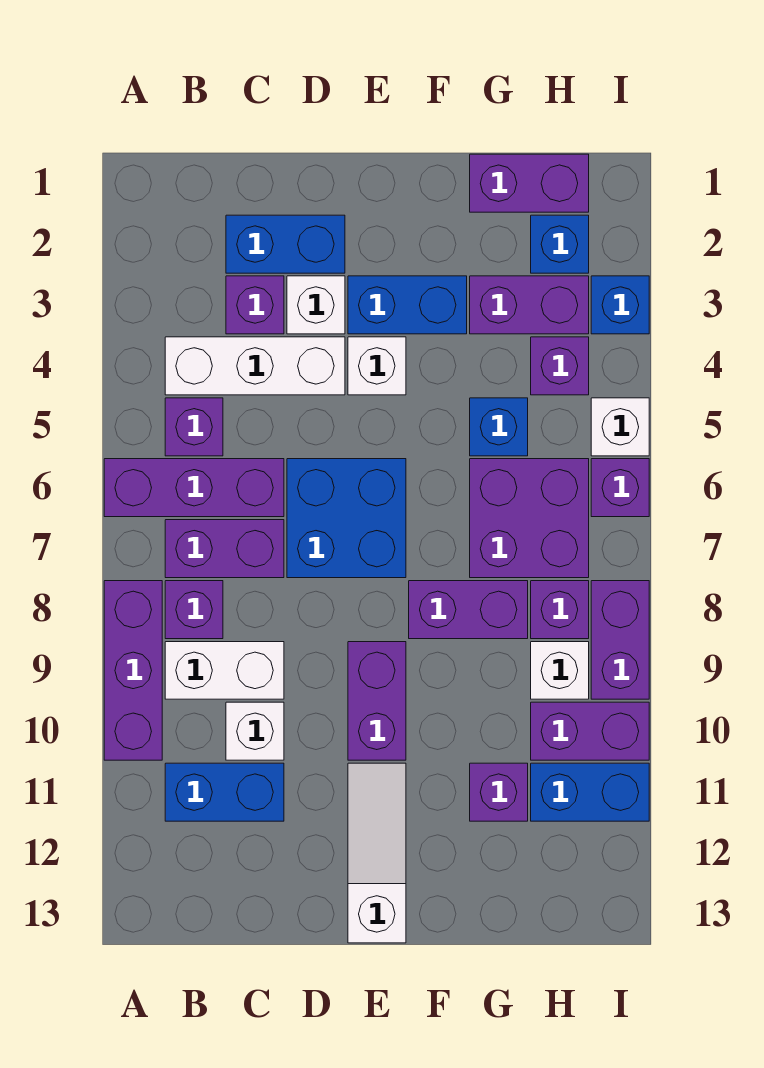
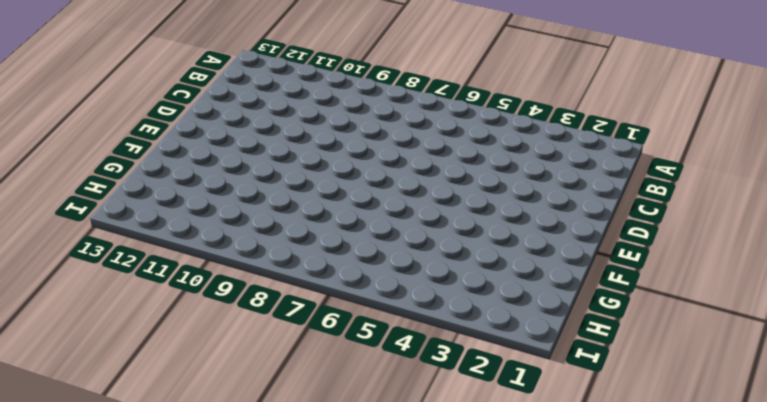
none -> purple brick A6:C6 level 1
none -> purple brick A8:A10 level 1
none -> white brick B4:D4 level 1
none -> purple brick B5 level 1

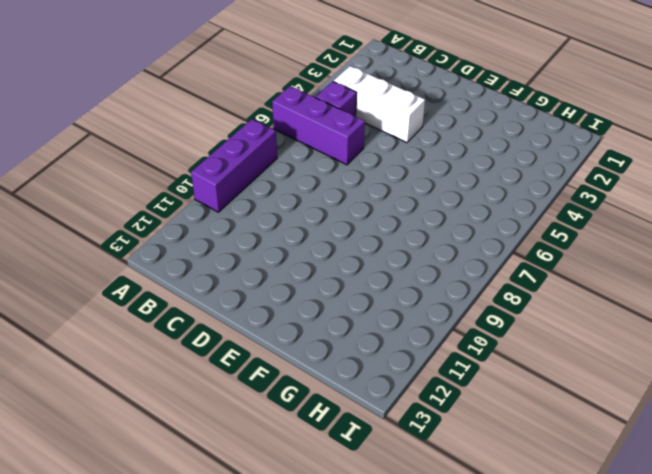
none -> purple brick B7:C7 level 1
none -> purple brick B8 level 1
none -> white brick B9:C9 level 1
none -> blue brick B11:C11 level 1

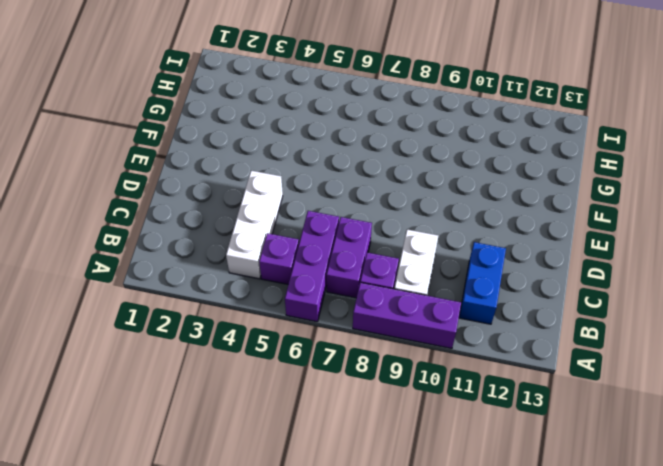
none -> blue brick C2:D2 level 1
none -> purple brick C3 level 1
none -> white brick C10 level 1
none -> white brick D3 level 1

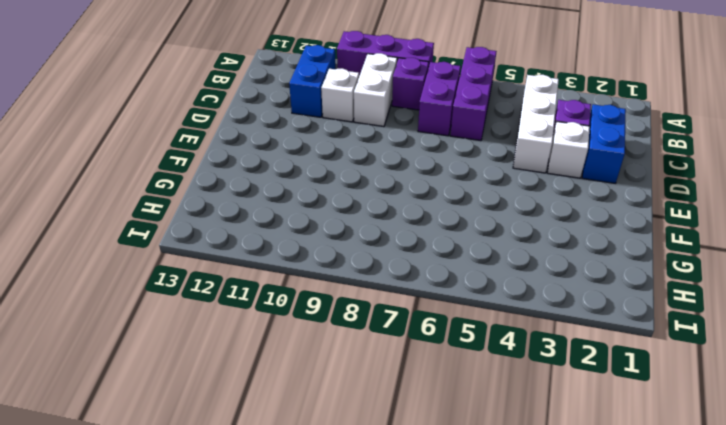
none -> purple brick B5 level 1
none -> blue brick D6:E7 level 1
none -> blue brick E3:F3 level 1
none -> white brick E4 level 1

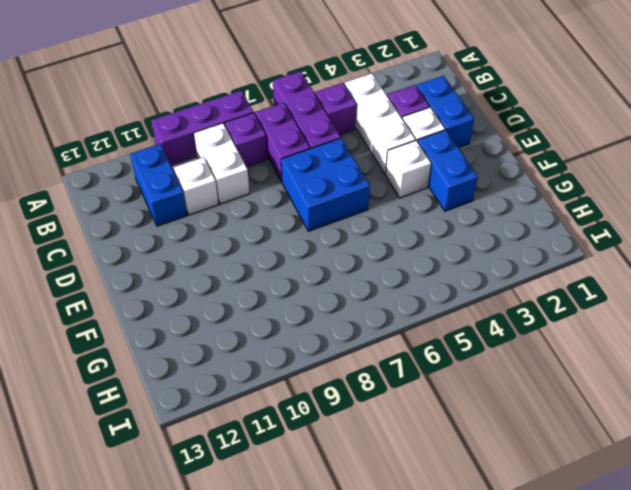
none -> purple brick E9:E10 level 1
none -> white slope E11:E13 level 1 top 13
none -> purple brick F8:G8 level 1
none -> purple brick G1:H1 level 1

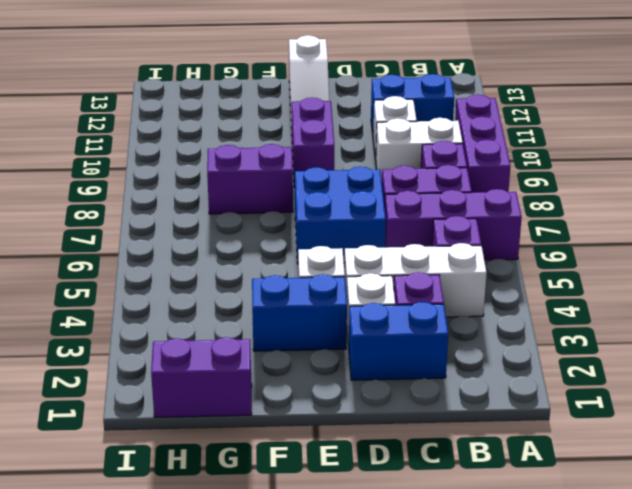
none -> purple brick G3:H3 level 1
none -> blue brick G5 level 1
none -> purple brick G6:H7 level 1
none -> purple brick G11 level 1

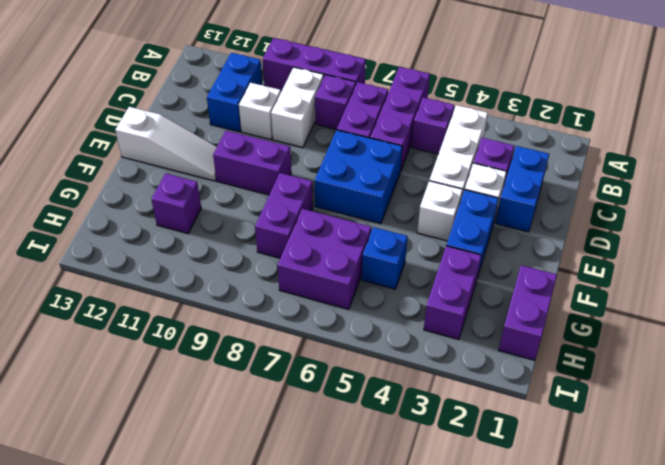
none -> blue brick H2 level 1
none -> purple brick H4 level 1
none -> purple brick H8 level 1
none -> white brick H9 level 1

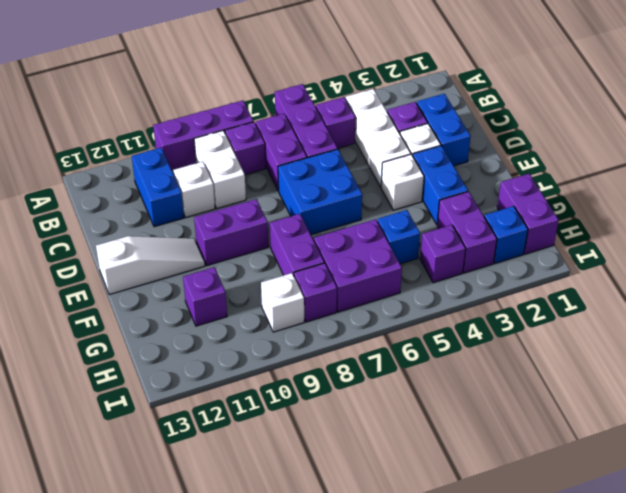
none -> purple brick H10:I10 level 1
none -> blue brick H11:I11 level 1
none -> blue brick I3 level 1
none -> white brick I5 level 1

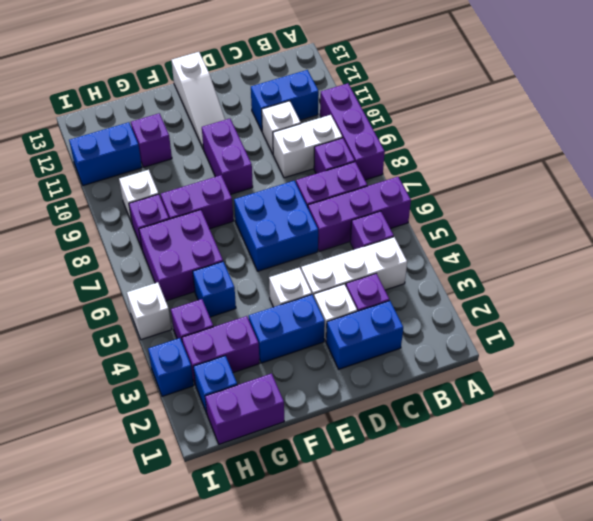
none -> purple brick H10:I10 level 1
none -> purple brick I6 level 1
none -> purple brick I8:I9 level 1

